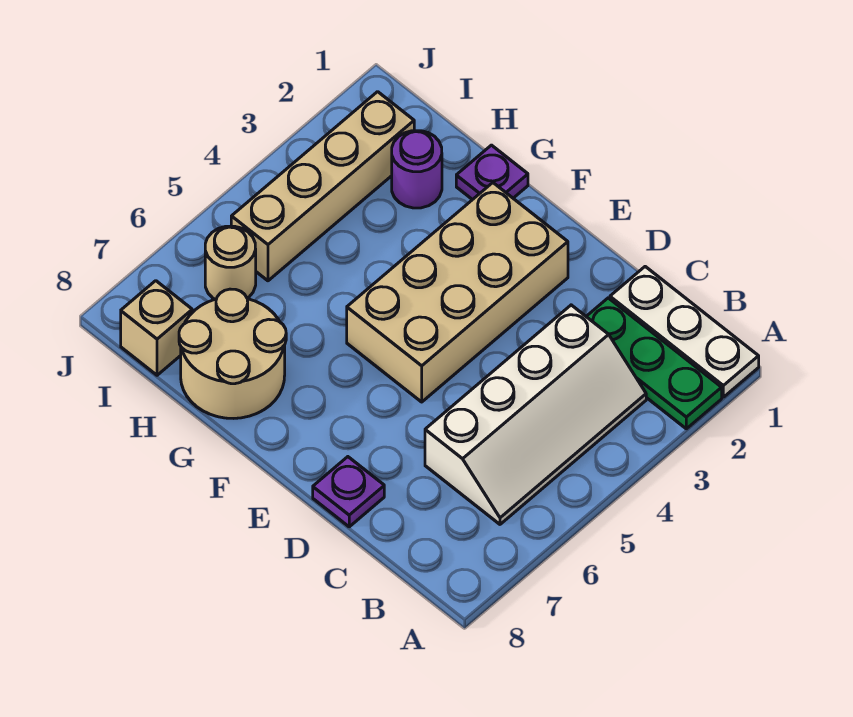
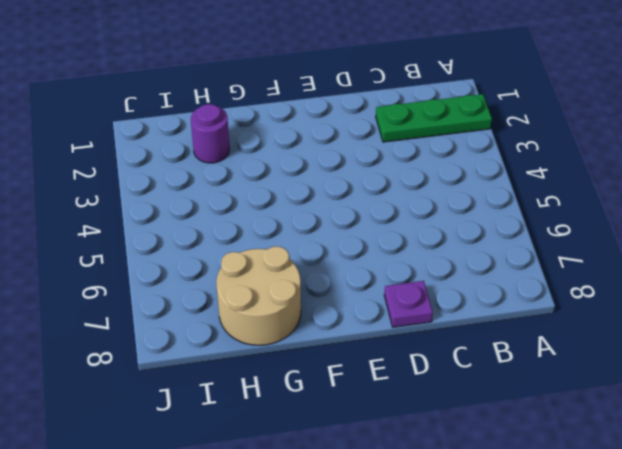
none -> white plate A1:C1 level 1
none -> white slope B3:C6 level 1 top C

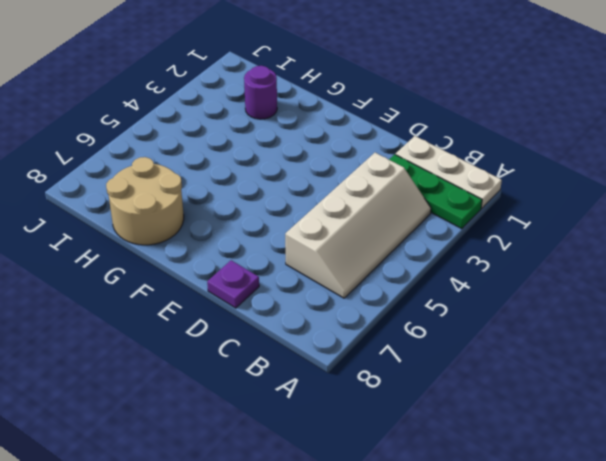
none -> tan brick E2:F5 level 1
none -> purple plate G1 level 1

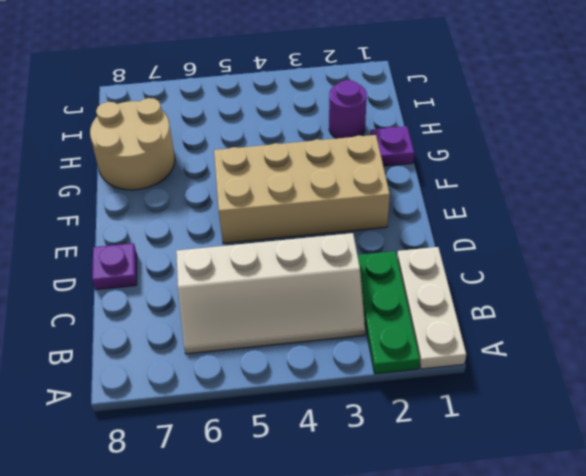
none -> tan brick I2:I5 level 1
none -> tan round brick I6 level 1

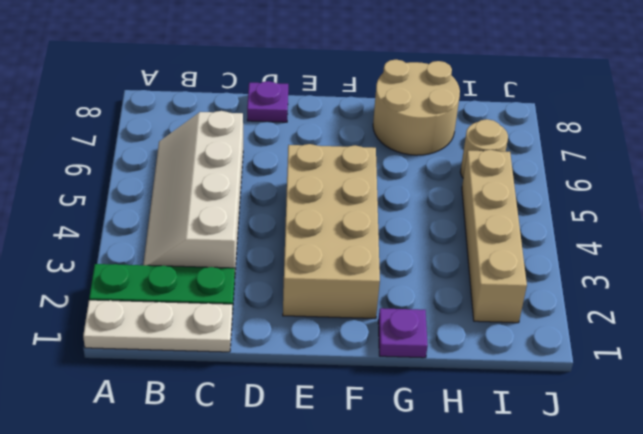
none -> purple round brick H2 level 1
none -> tan brick I8 level 1

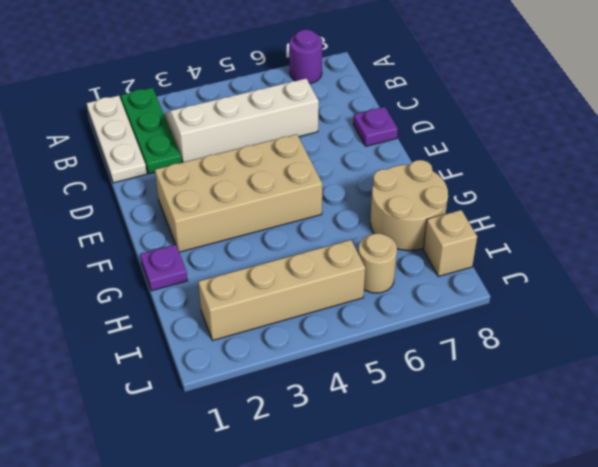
purple round brick A7 level 1 -> purple round brick H2 level 1

